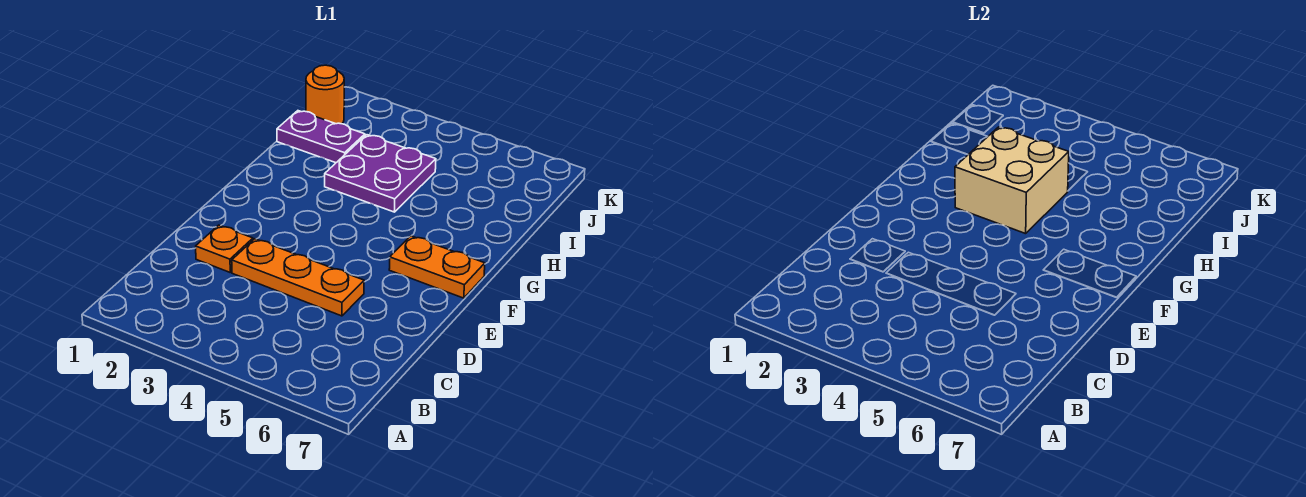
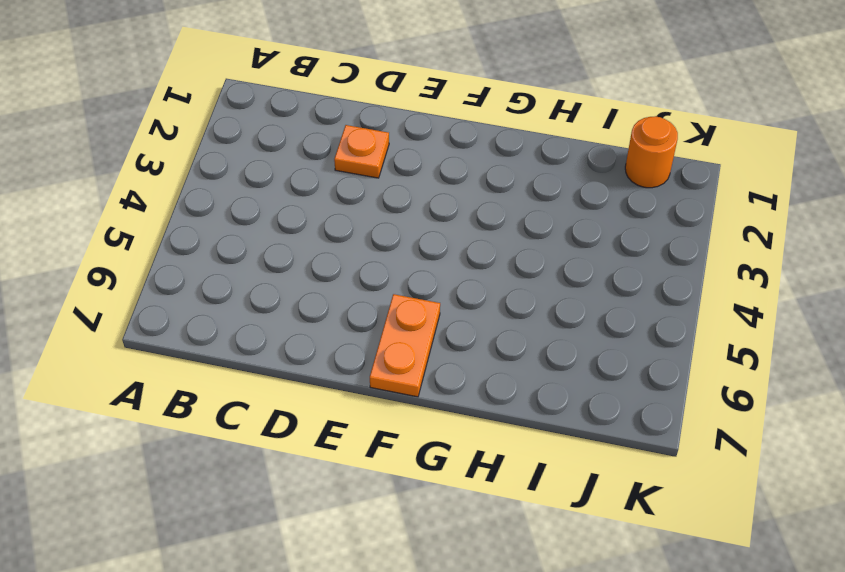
none -> orange plate D3:D5 level 1
none -> purple plate H3:I4 level 1

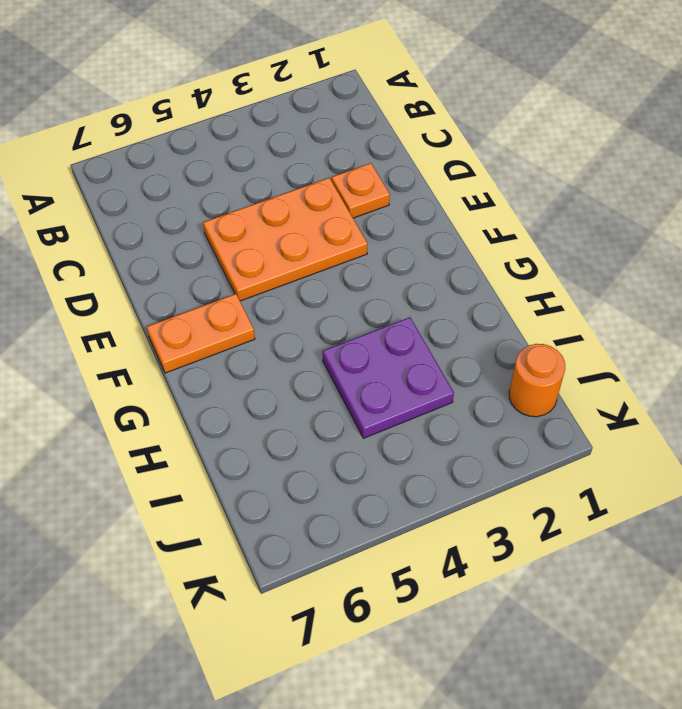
orange plate D3:E5 level 1 -> orange plate D3:D5 level 1
none -> purple plate I1:I2 level 1
none -> tan brick G3:H4 level 2

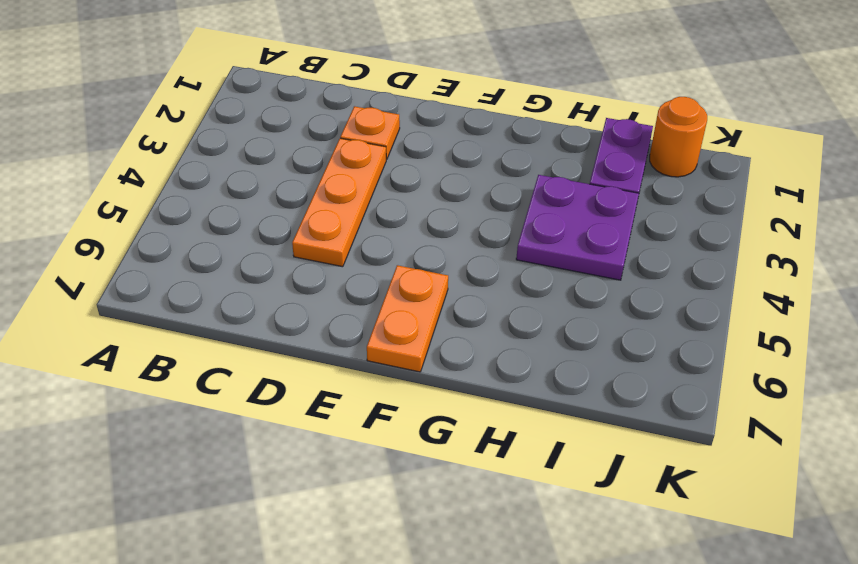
none -> tan brick G3:H4 level 2

